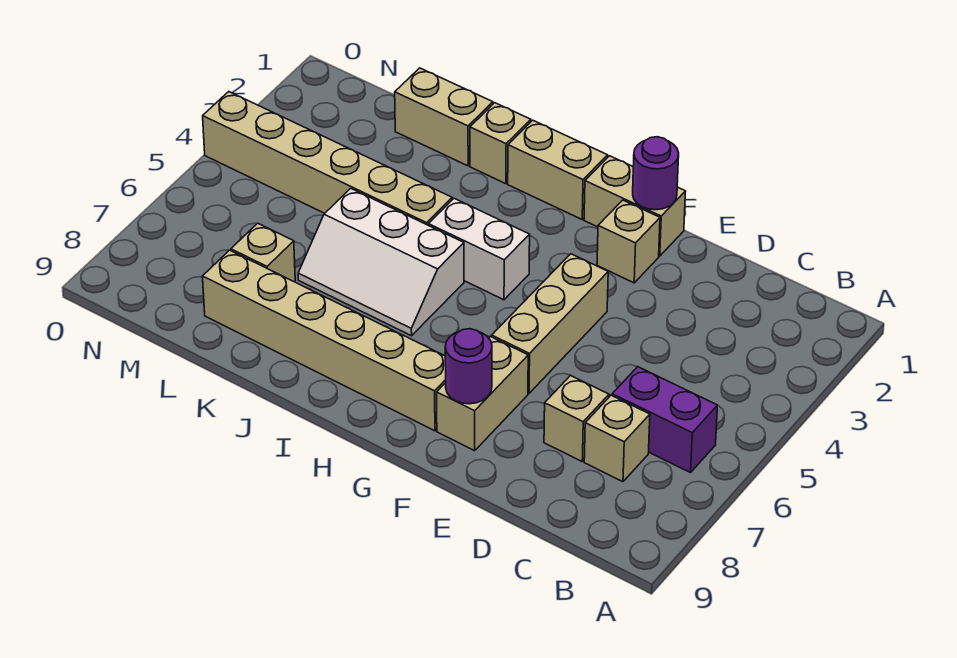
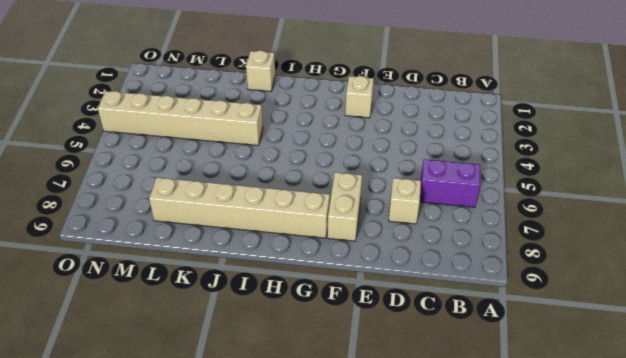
none -> tan brick C7 level 1
none -> tan brick F1:G1 level 1
none -> tan brick F4:F6 level 1

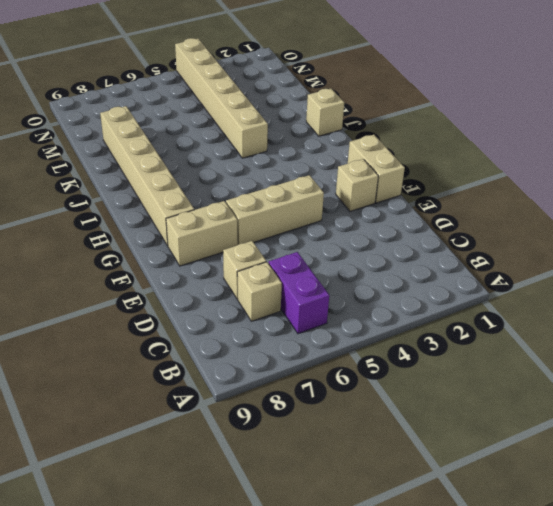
none -> tan brick H1:I1 level 1
none -> white brick H4:I4 level 1
none -> white slope I5:K6 level 1 top 5

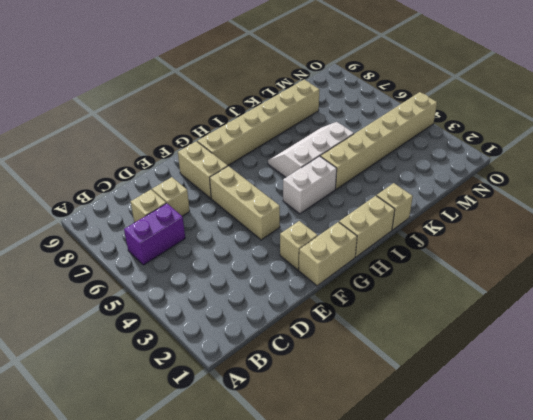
none -> tan brick K1:L1 level 1
none -> tan brick L7 level 1
none -> purple round brick F1 level 2

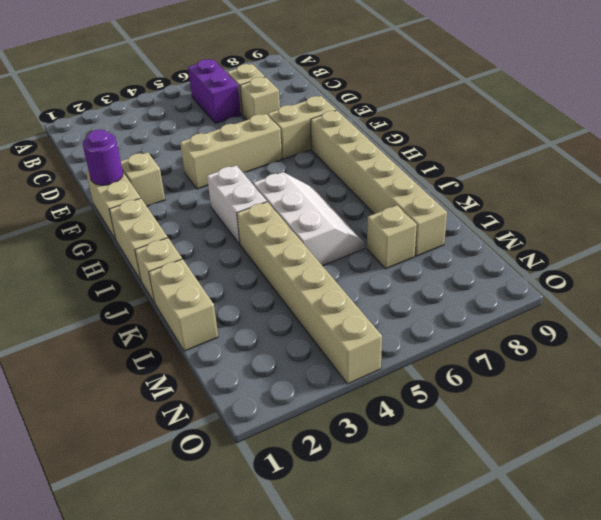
none -> purple round brick F8 level 2

